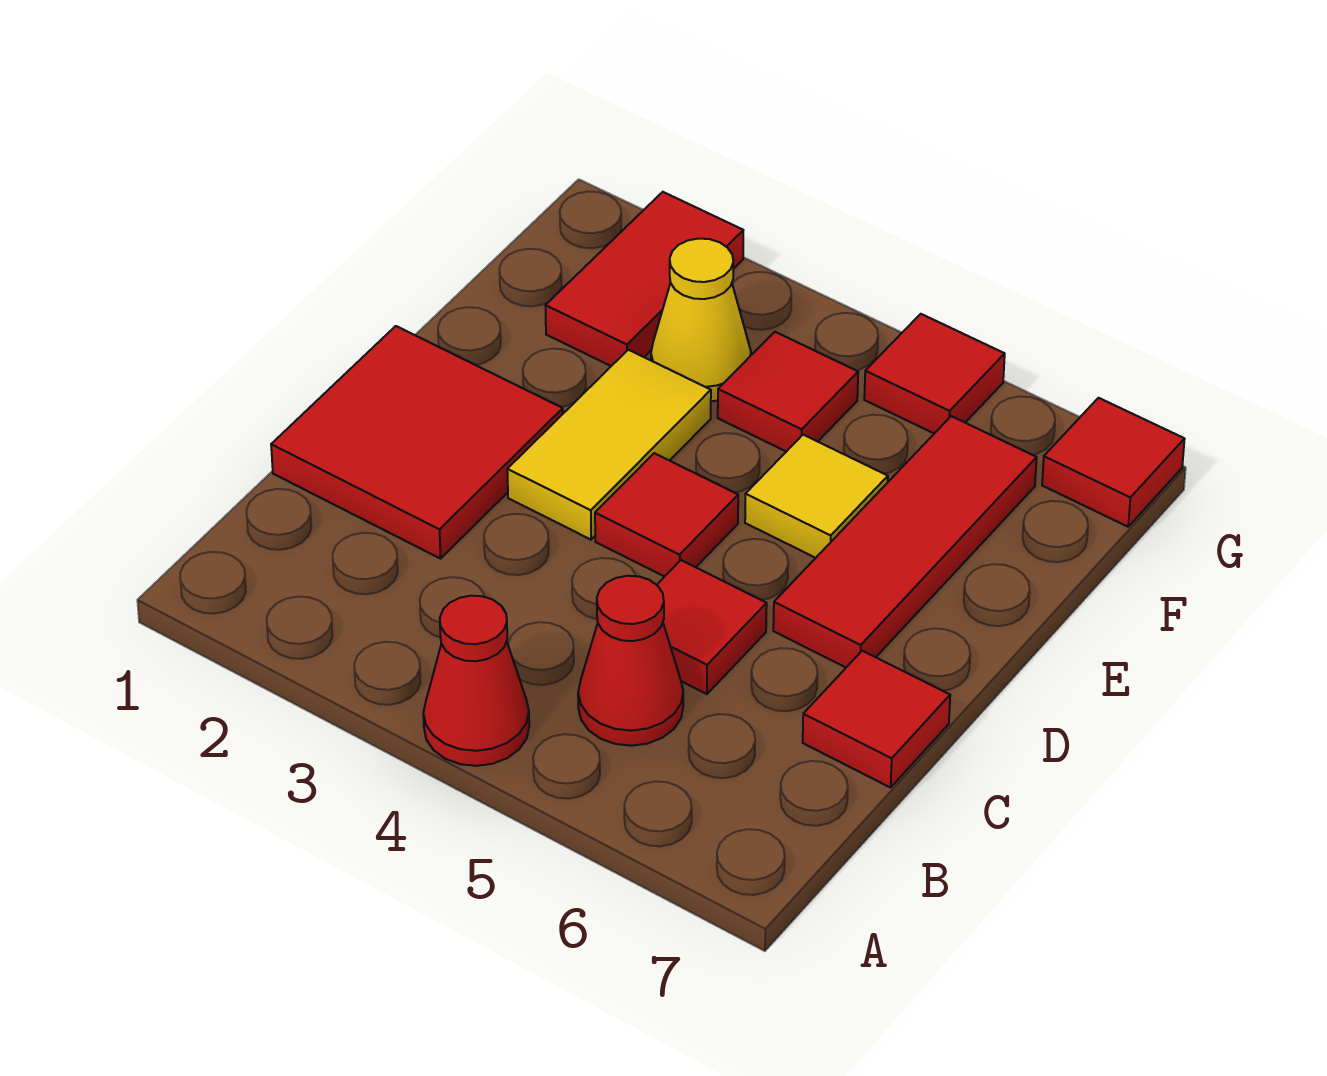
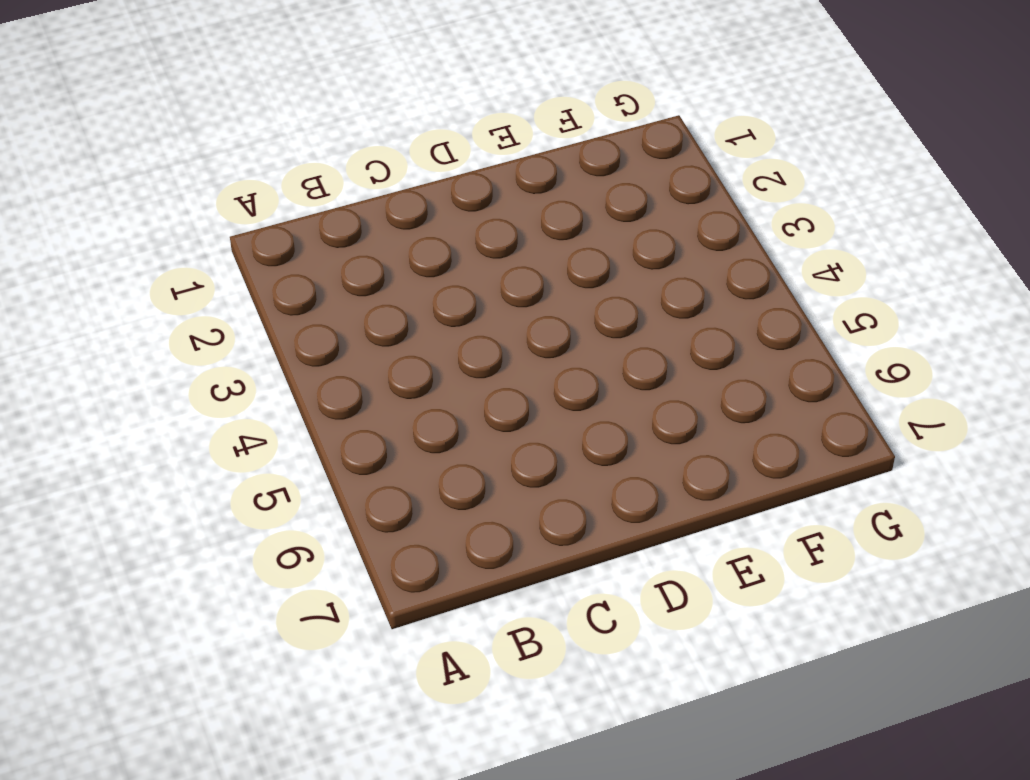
none -> red cone A4 level 1
none -> red cone B5 level 1
none -> red tile C1:D2 level 1

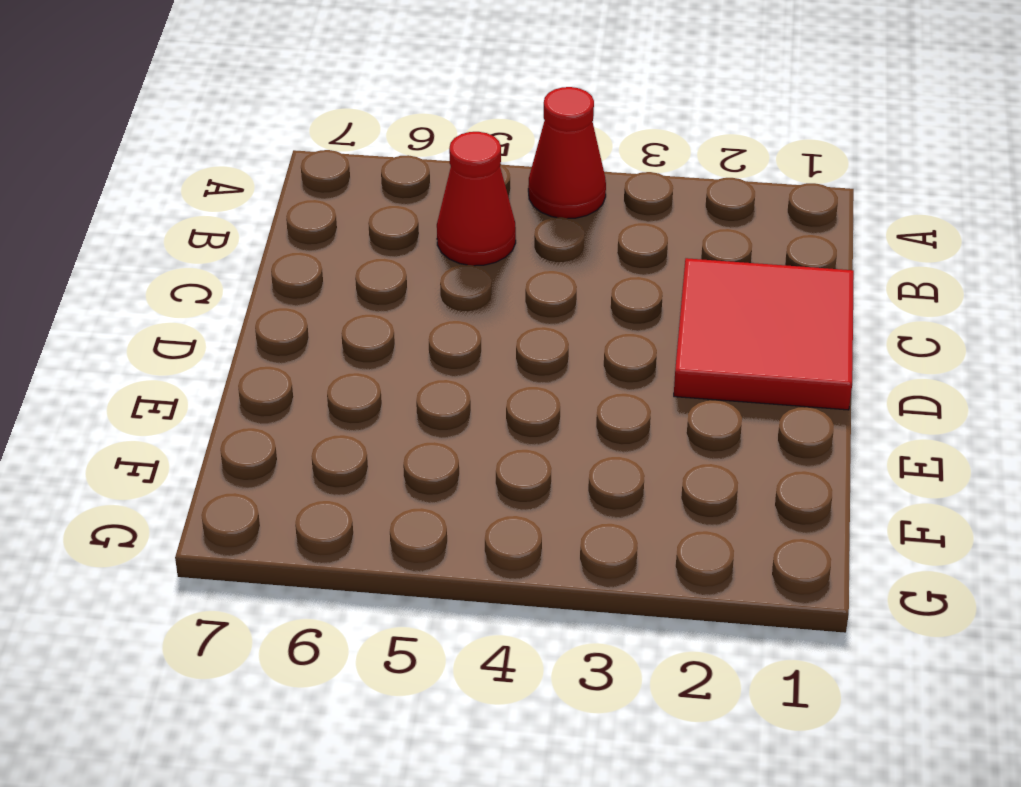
none -> red tile C5 level 1
none -> red tile C7 level 1
none -> yellow tile D3:E3 level 1

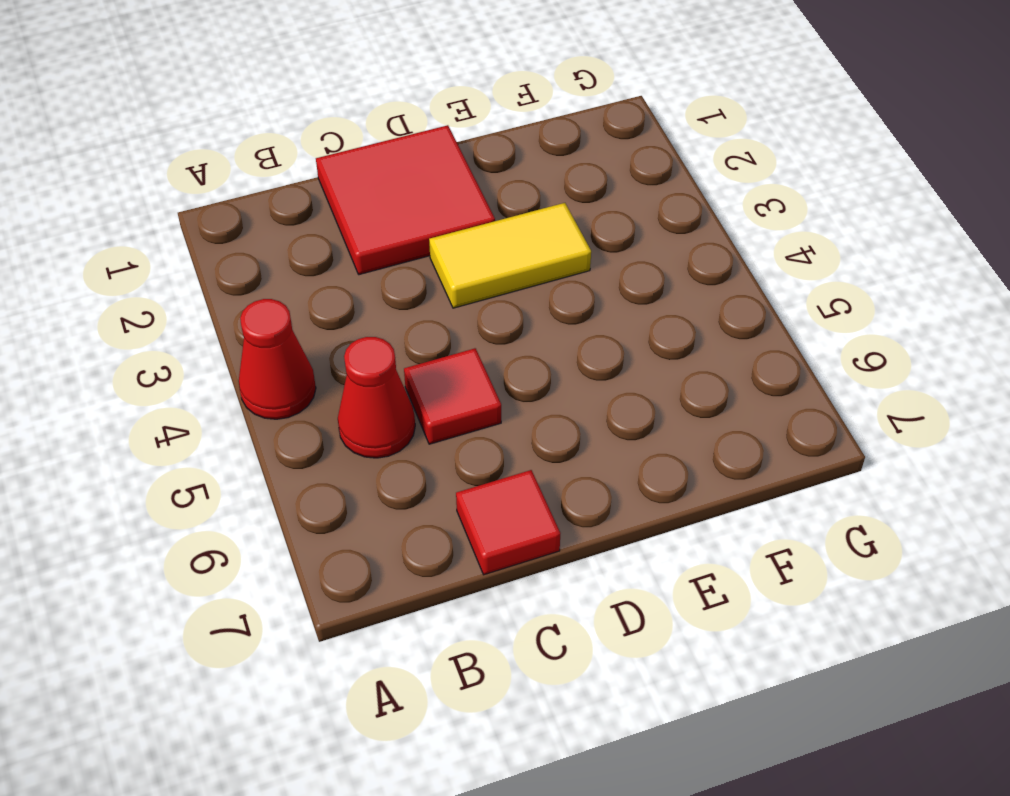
none -> red tile D4 level 1
none -> red tile D6:F6 level 1
none -> yellow tile E5 level 1

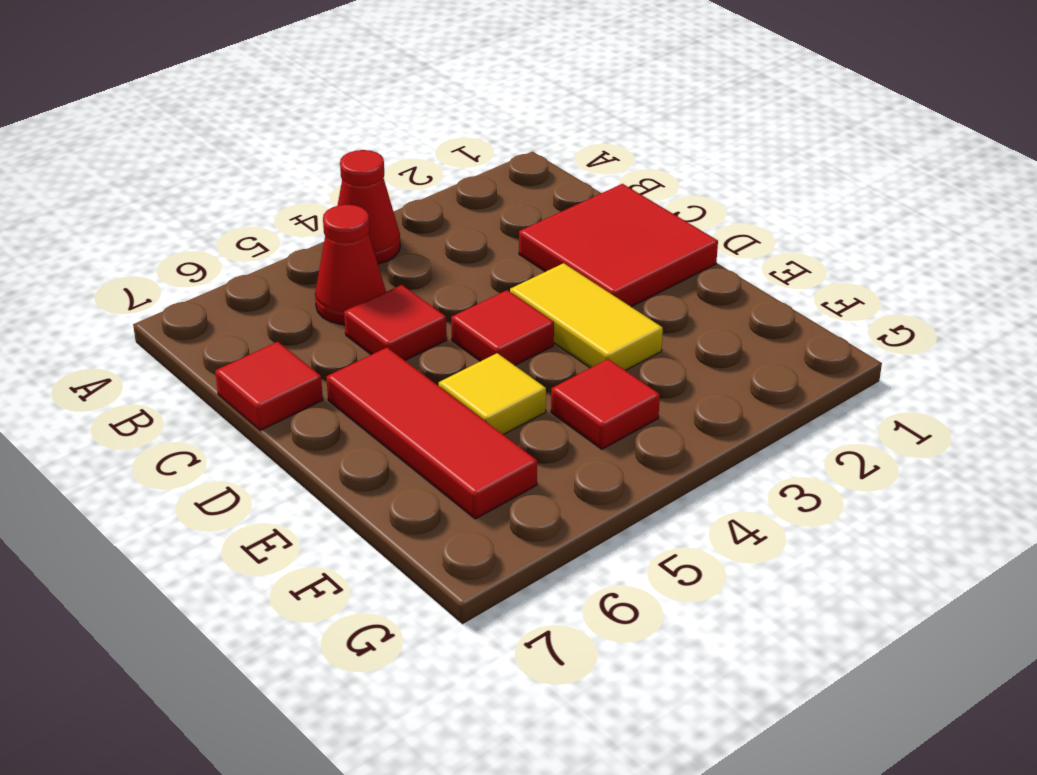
none -> red tile F2:G2 level 1
none -> yellow cone F3 level 1
none -> red tile G5 level 1

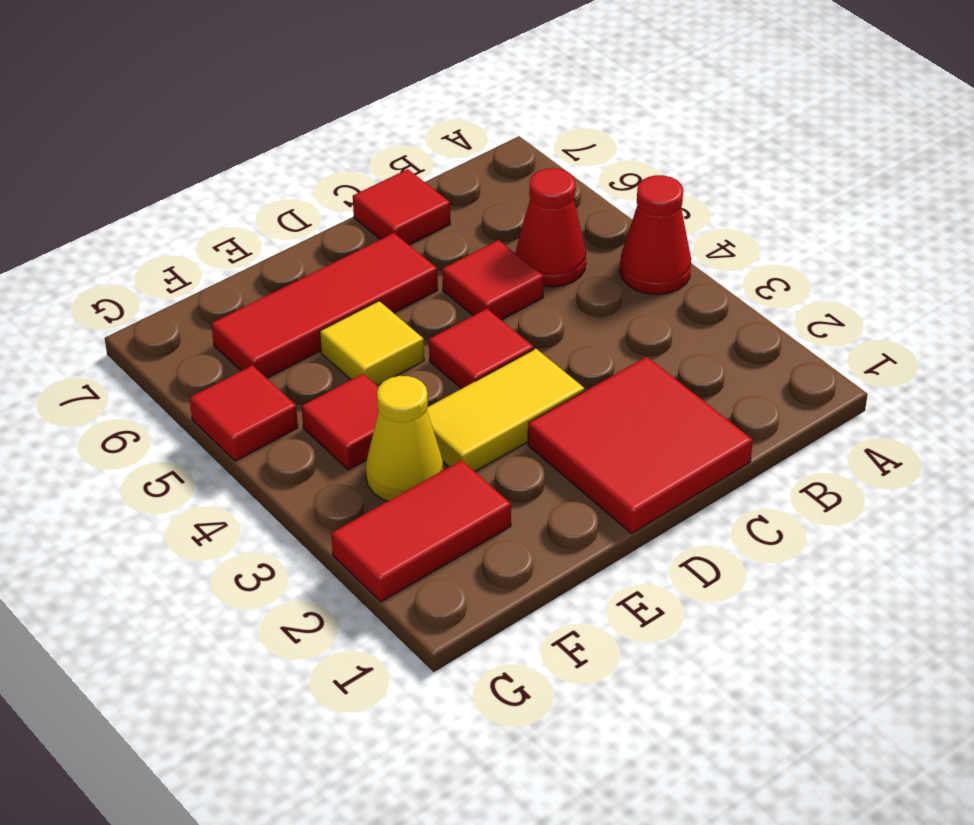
none -> red tile G7 level 1

